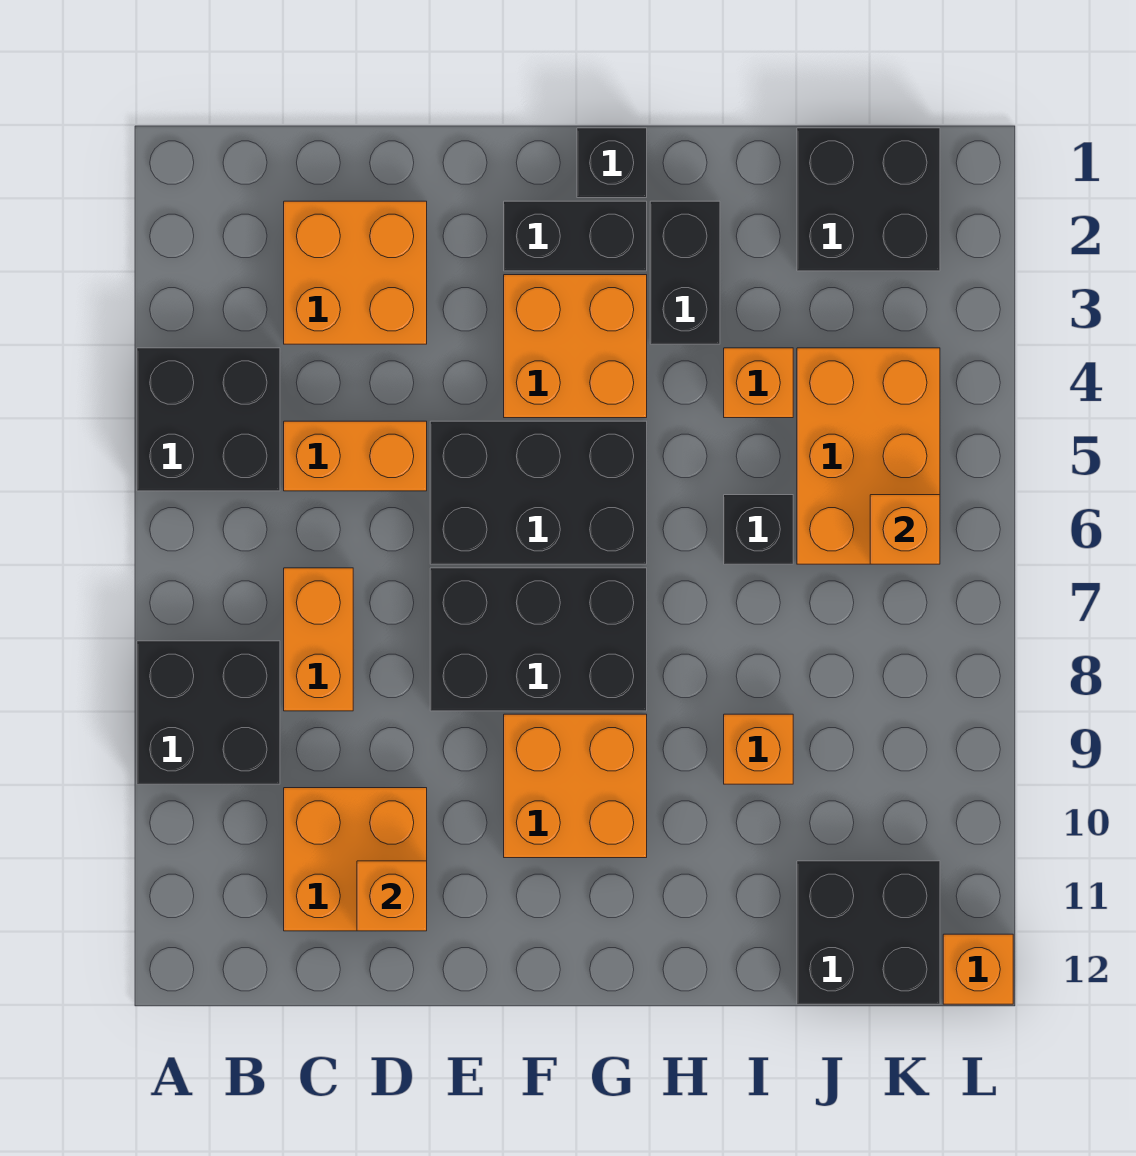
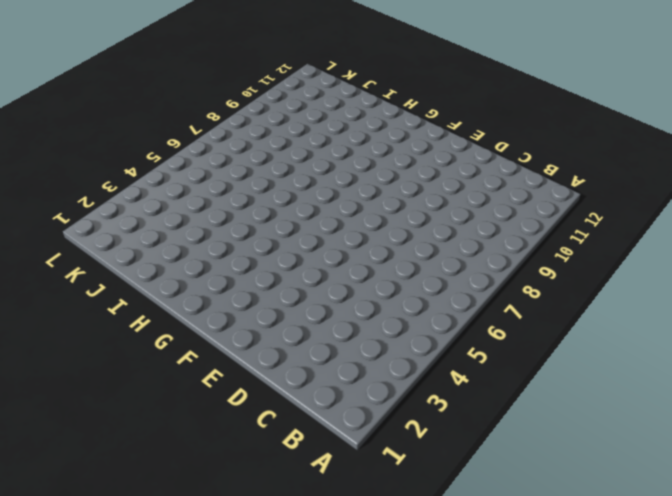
none -> black brick A4:B5 level 1
none -> black brick A8:B9 level 1
none -> orange brick C2:D3 level 1

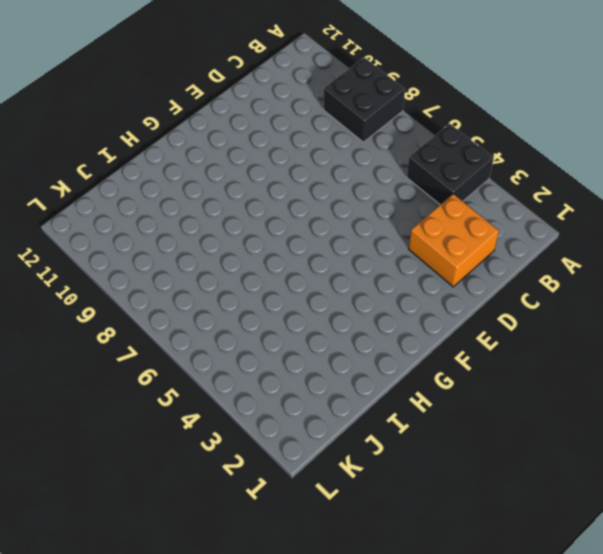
none -> orange brick C5:D5 level 1
none -> orange brick C7:C8 level 1
none -> orange brick C10:D11 level 1

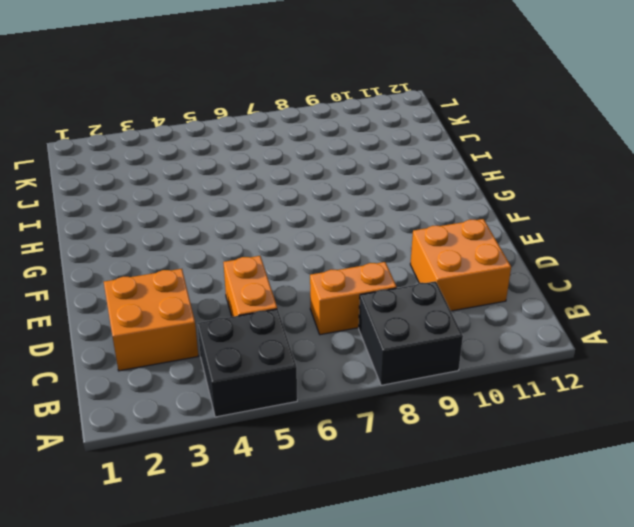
none -> black brick E5:G6 level 1
none -> black brick E7:G8 level 1
none -> black brick F2:G2 level 1

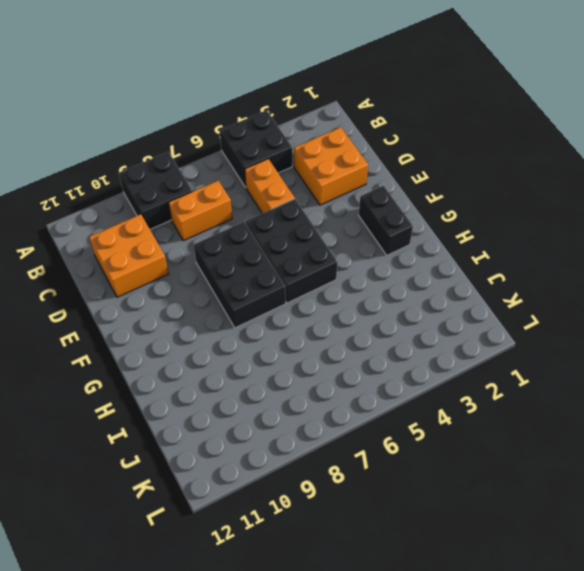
none -> orange brick F3:G4 level 1
none -> orange brick F9:G10 level 1
none -> black brick G1 level 1

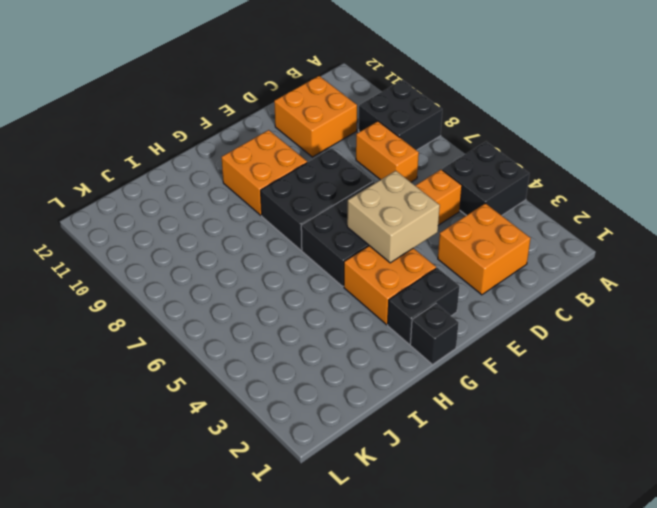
tan brick E4:F5 level 2 -> none
none -> black brick H2:H3 level 1
none -> orange brick I4 level 1
none -> black brick I6 level 1

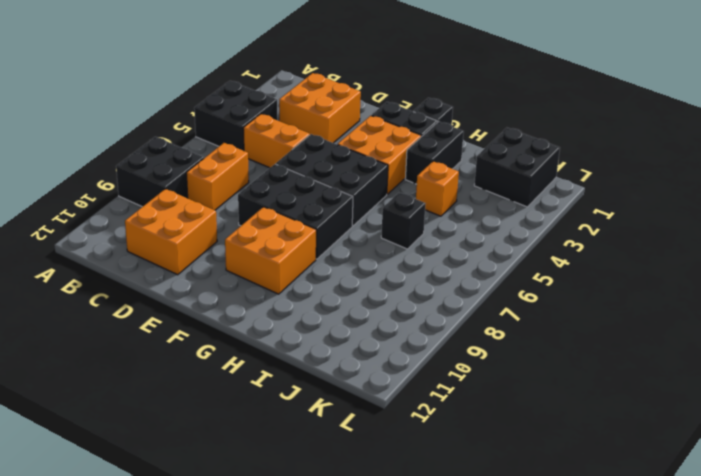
none -> orange brick I9 level 1
none -> orange brick J4:K6 level 1
none -> black brick J11:K12 level 1

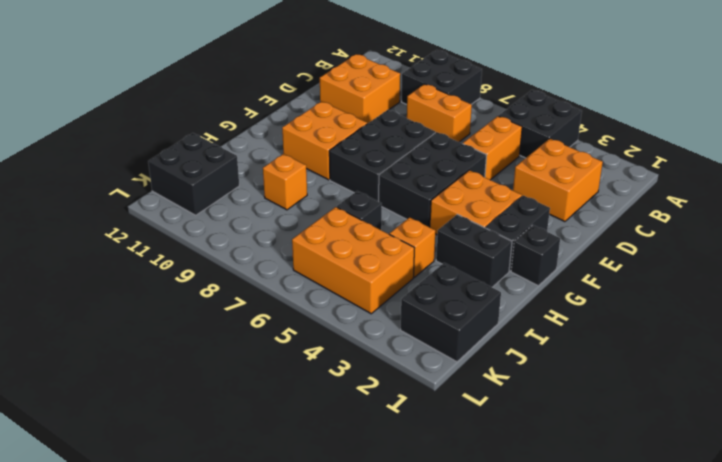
none -> orange brick L12 level 1
none -> orange brick D11 level 2
none -> orange brick K6 level 2

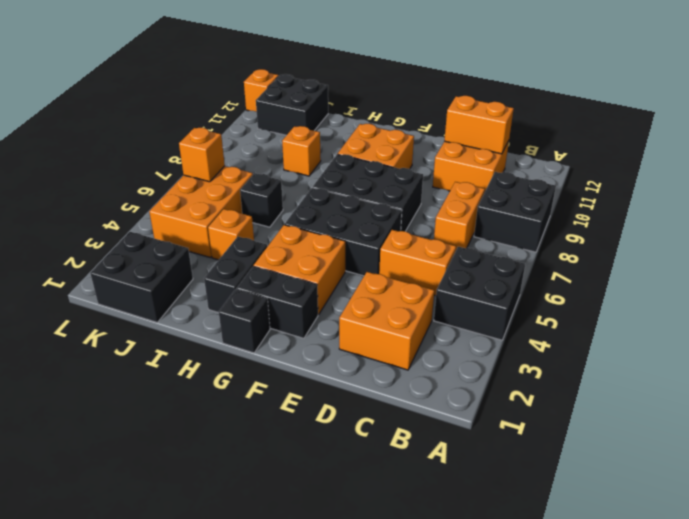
orange brick C11:D11 level 2 -> orange brick D11 level 2

